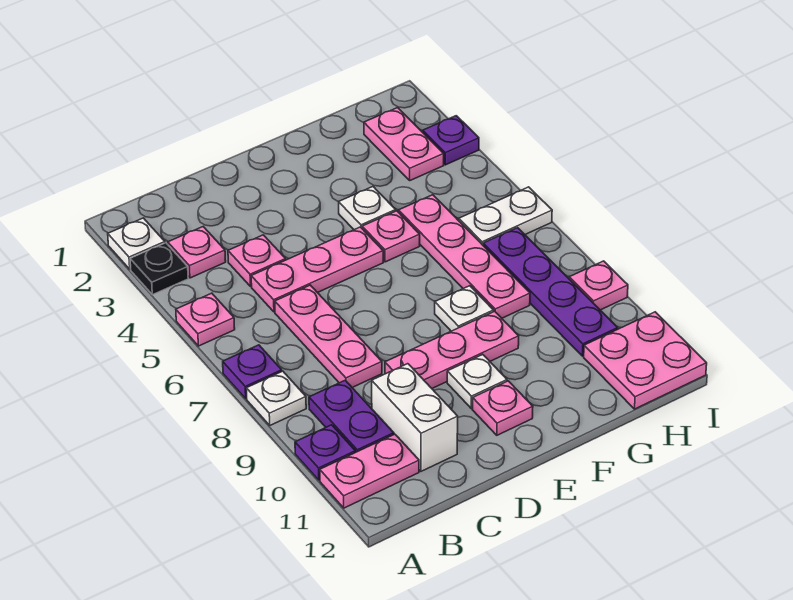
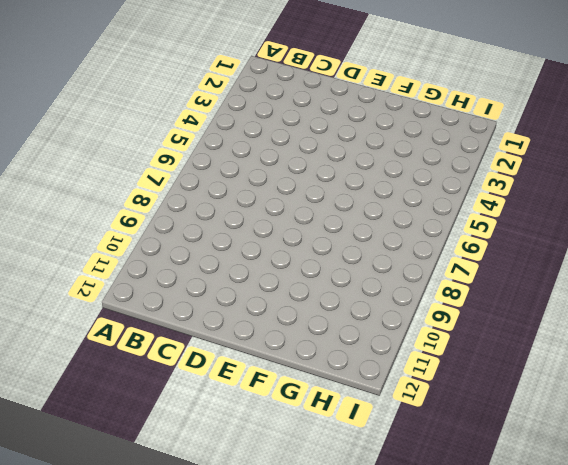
none -> white plate A2 level 1
none -> black plate A3 level 1
none -> pink plate A5 level 1

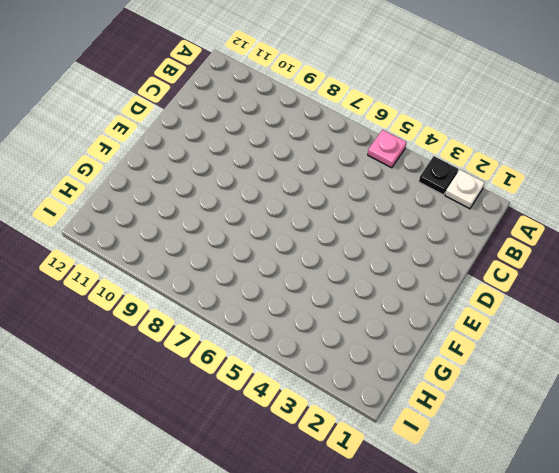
none -> purple plate A7 level 1
none -> white plate A8 level 1
none -> purple plate A10 level 1

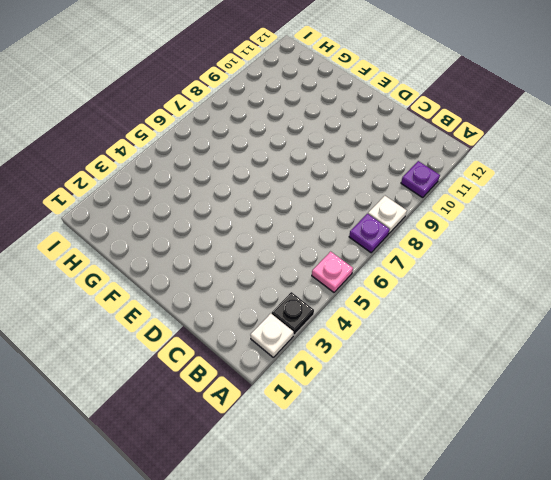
none -> pink plate A11:B11 level 1
none -> pink plate B3 level 1
none -> purple plate B9:B10 level 1

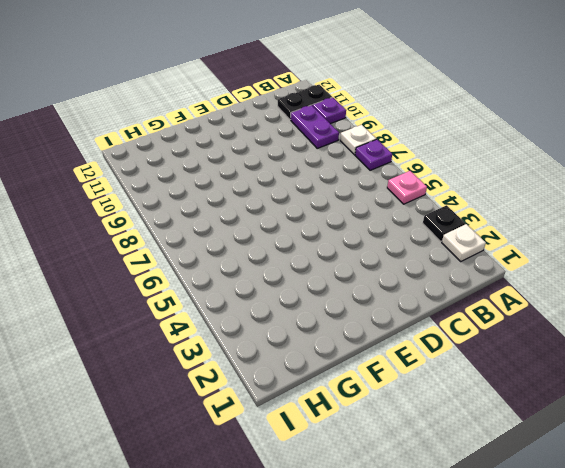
black plate A11:B11 level 1 -> pink plate A11:B11 level 1
none -> pink plate B3 level 1
none -> pink plate C4 level 1
none -> pink plate C5:E5 level 1

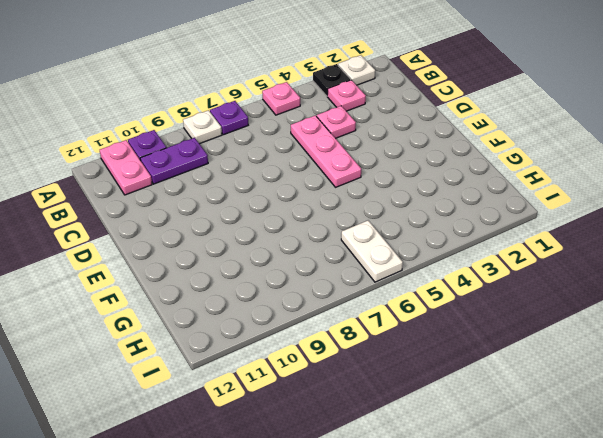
none -> pink plate C6:C8 level 1
none -> white brick C10:C11 level 1
none -> pink plate D9:F9 level 1

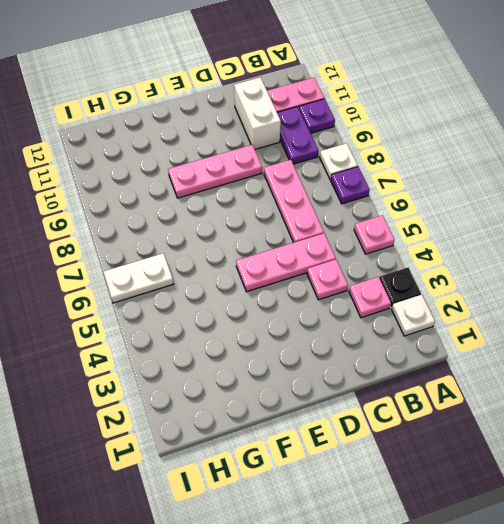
none -> white plate E10 level 1
none -> pink plate E11 level 1
none -> white plate F4 level 1

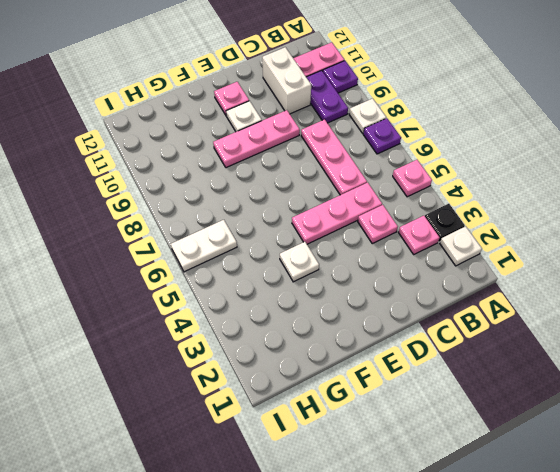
none -> pink plate F5 level 1
none -> white plate F8 level 1
none -> pink plate G5:G8 level 1

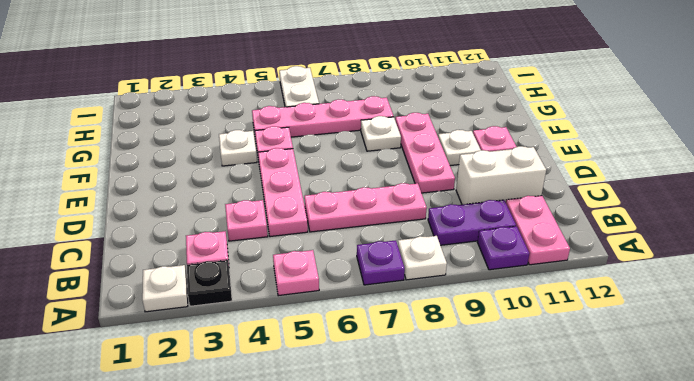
none -> pink plate H2:H3 level 1
none -> purple plate H7:H10 level 1
none -> pink plate H11:I12 level 1

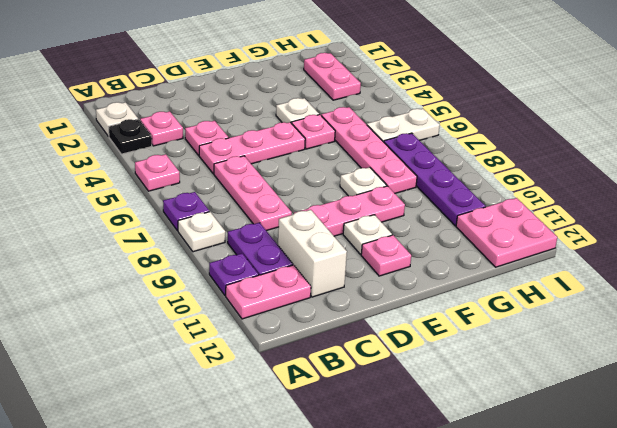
none -> purple plate I3 level 1
none -> pink plate I9 level 1

